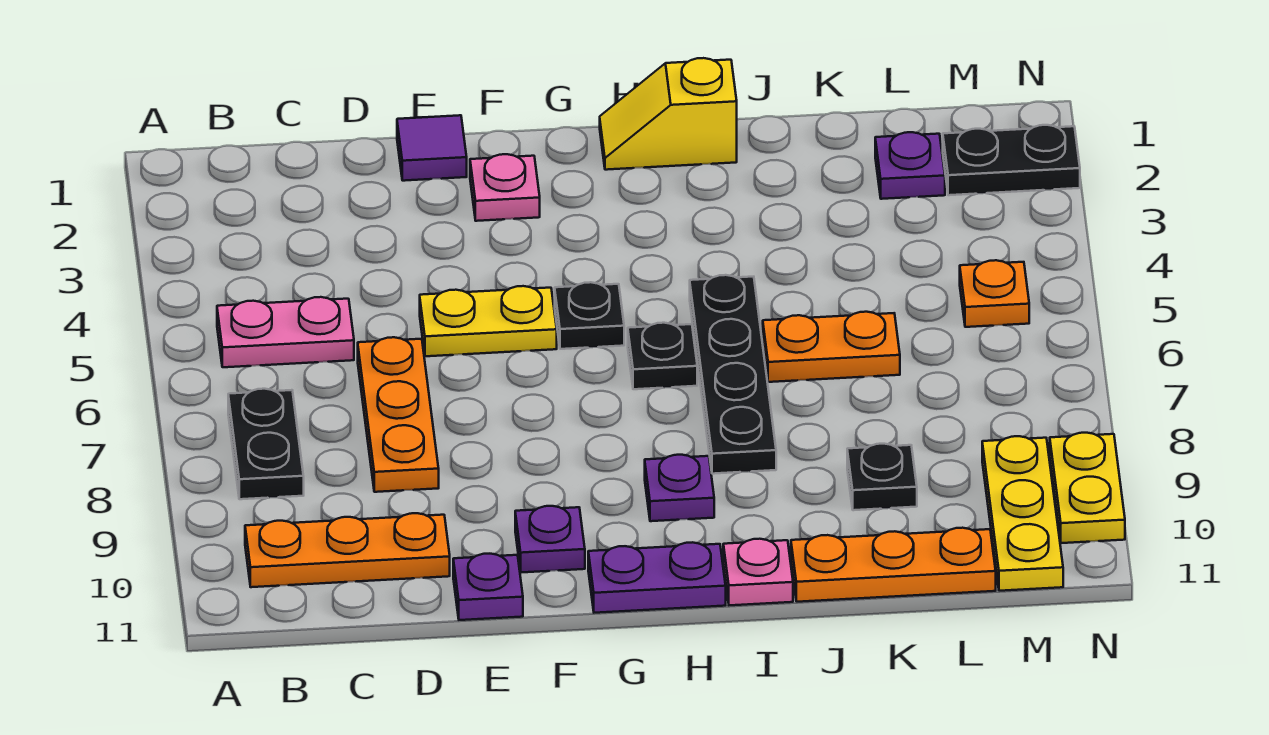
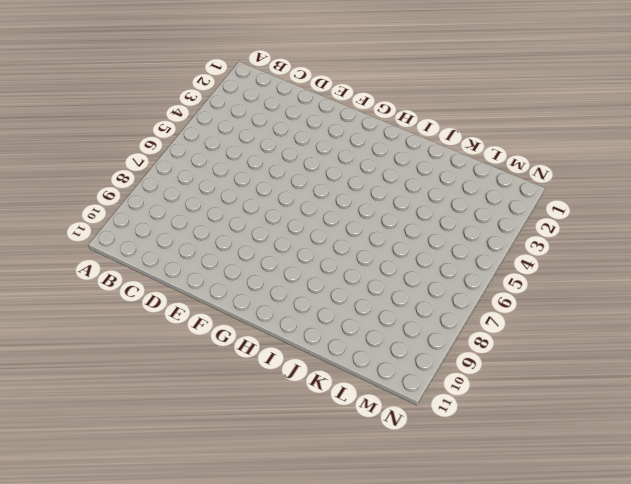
none -> pink plate B5:C5 level 1
none -> black plate B7:B8 level 1
none -> orange plate B10:D10 level 1

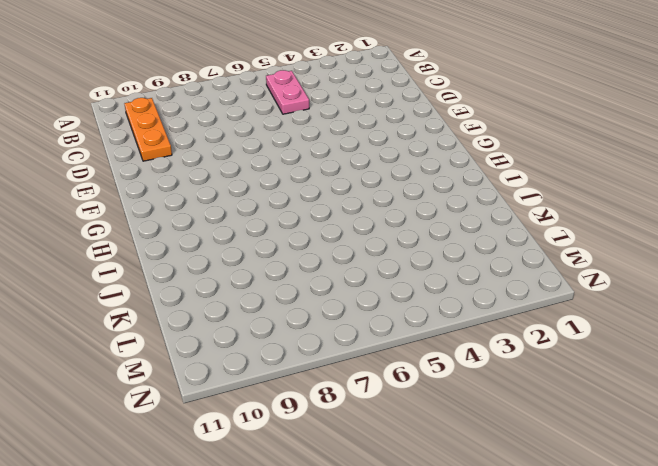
none -> black plate B7:B8 level 1
none -> orange plate D6:D8 level 1
none -> purple tile E1 level 1

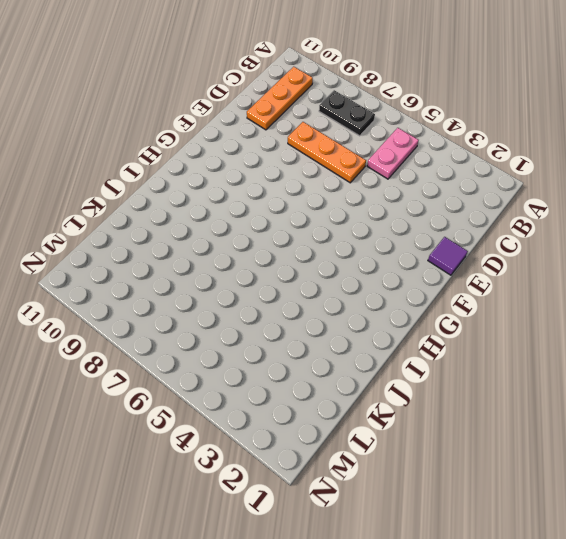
none -> yellow plate E5:F5 level 1
none -> purple plate E11 level 1
none -> pink plate F2 level 1

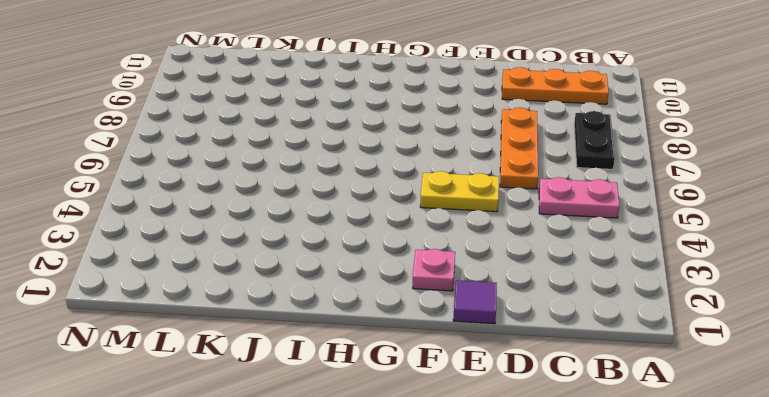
none -> purple plate E11 level 1
none -> purple plate F10 level 1
none -> black plate G5 level 1

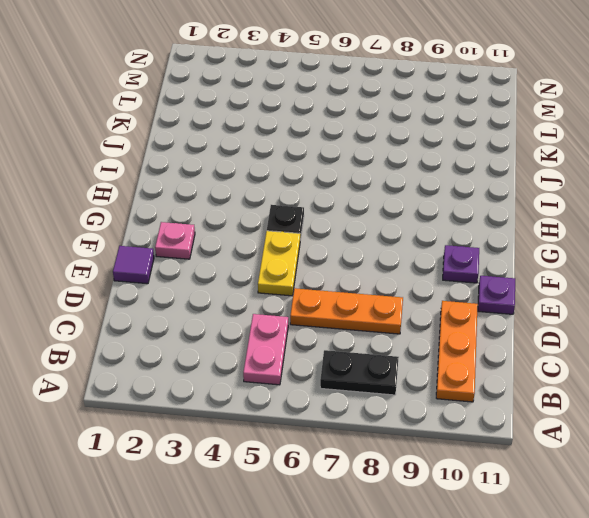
none -> purple plate G11:H11 level 1
none -> yellow slope H1:I1 level 1 top I
none -> black plate H6 level 1

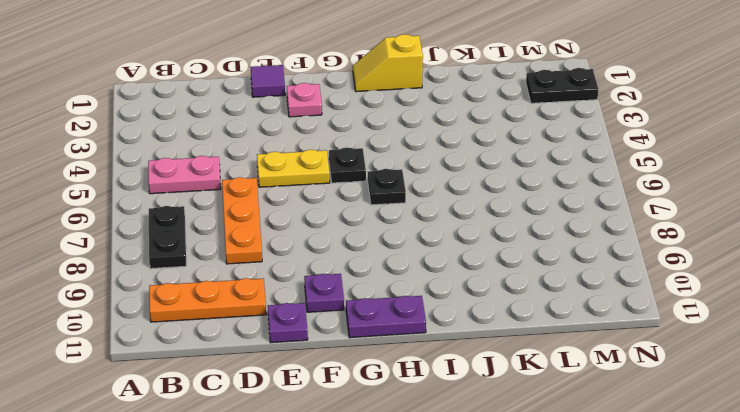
none -> purple plate H9 level 1
none -> black plate I5:I8 level 1
none -> pink plate I11 level 1

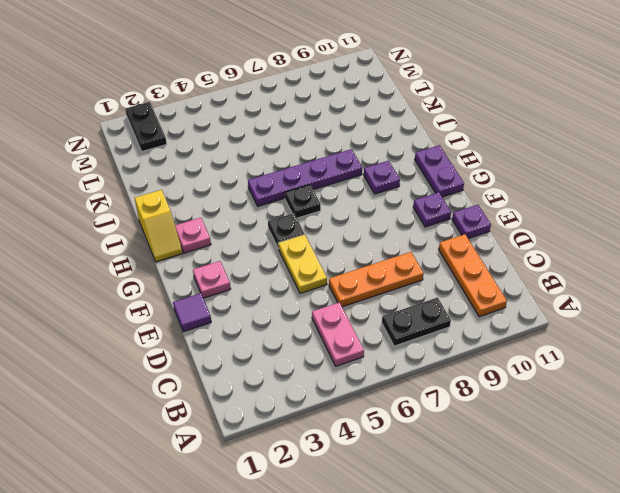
pink plate H2 level 1 -> pink plate I11 level 1
purple plate I5:I8 level 1 -> black plate I5:I8 level 1
none -> orange plate J6:K6 level 1
none -> orange plate J11:L11 level 1
none -> black plate K9 level 1

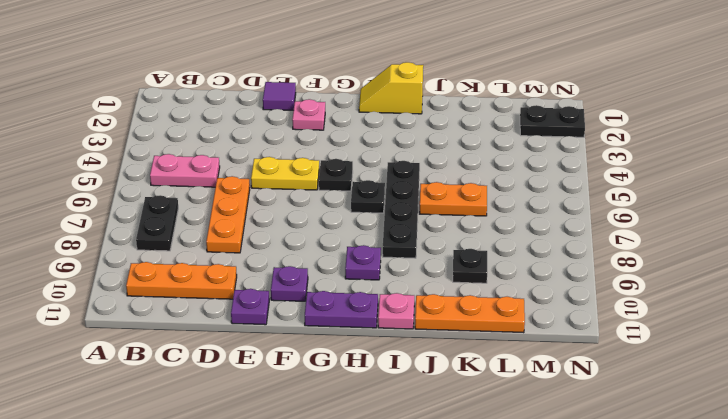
none -> purple plate L2 level 1
none -> orange plate M5 level 1
none -> yellow plate M9:M11 level 1

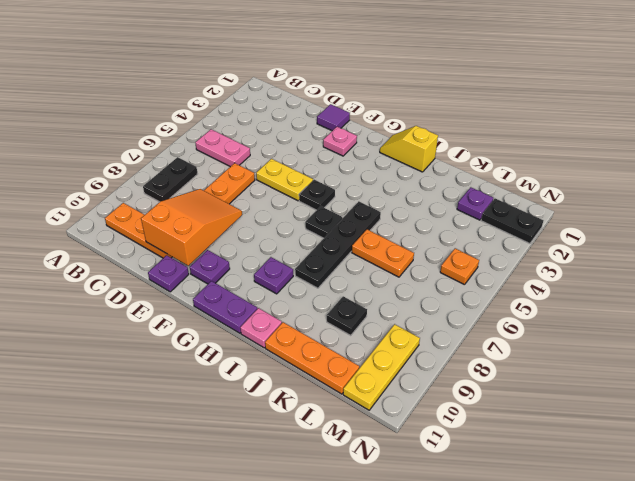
orange slope D8:E10 level 2 top 10 -> none
none -> yellow plate N9:N10 level 1

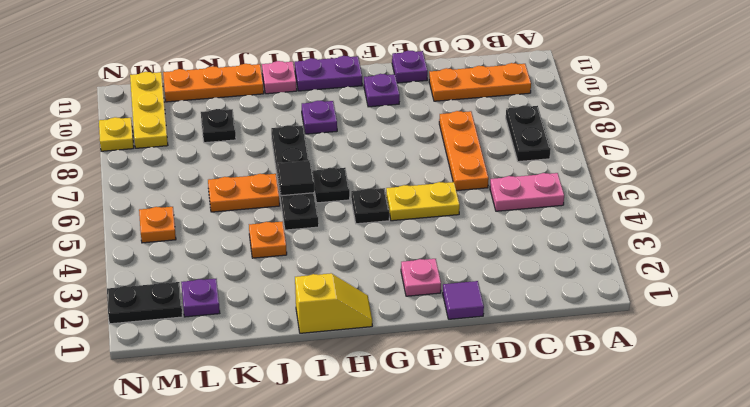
black tile I6 level 2 -> none
orange plate J4 level 1 -> none
yellow plate N9 level 1 -> yellow plate N9:N10 level 1

